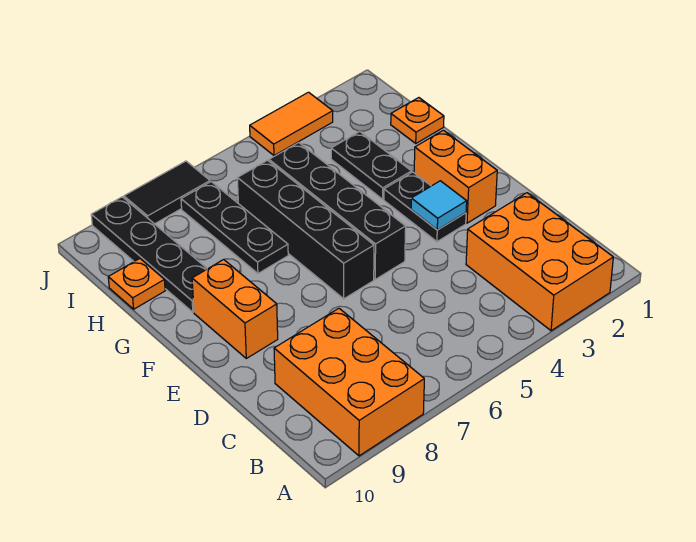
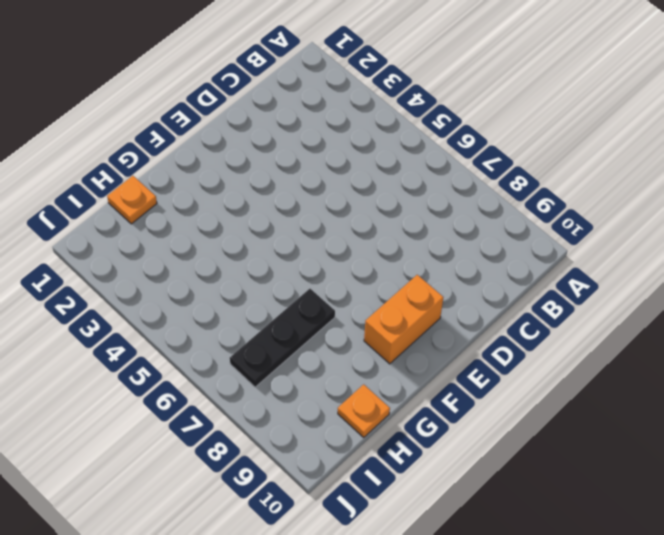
none -> orange brick A2:C3 level 1
none -> orange brick A8:C9 level 1
none -> orange brick E2:F2 level 1

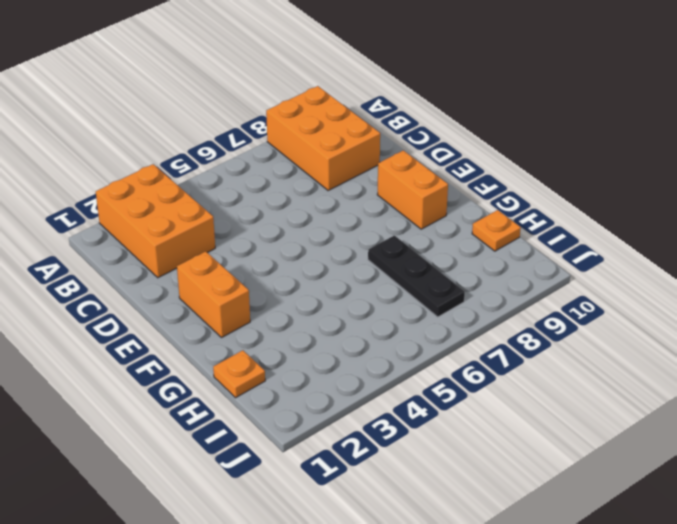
none -> black plate E3:F3 level 1
none -> black brick E5:H5 level 1
none -> black brick E6:H6 level 1

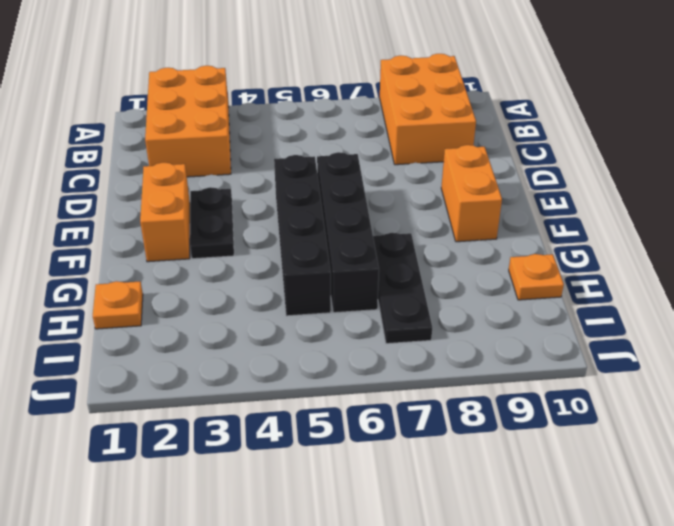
none -> black plate G3:H3 level 1
none -> black plate G9:J9 level 1
none -> orange tile J3:J4 level 1

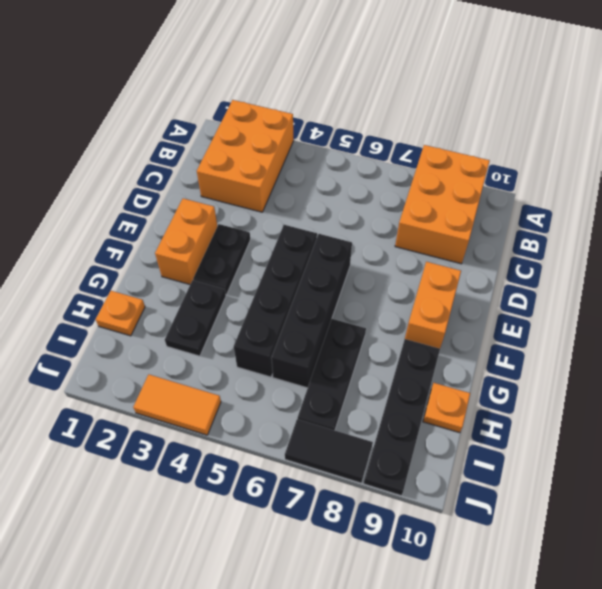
none -> cyan tile E3 level 2

